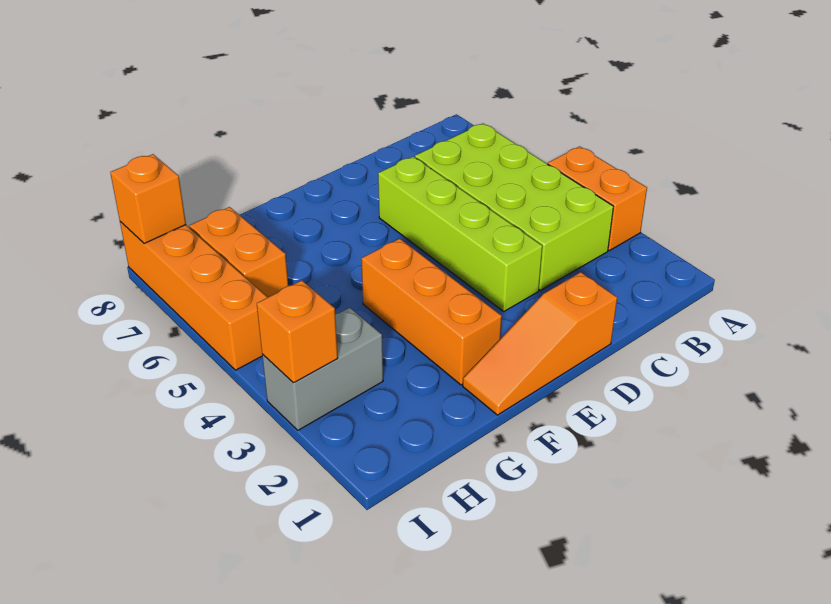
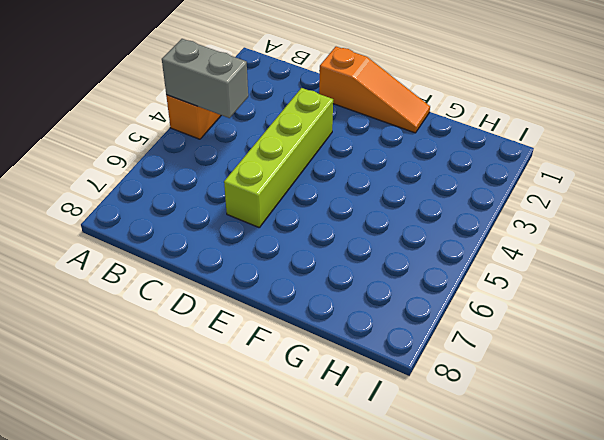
grey brick A4:B4 level 2 -> grey brick H3:I3 level 1
none -> lime brick B3:C6 level 1
none -> orange brick F2:F4 level 1

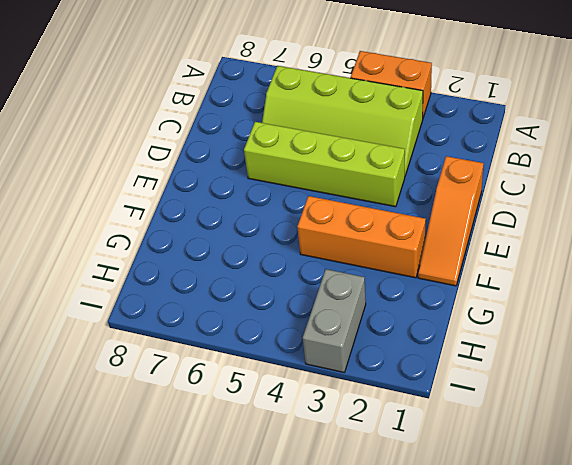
lime slope B3:C6 level 1 top B -> lime brick B3:C6 level 1
none -> orange brick H6:H7 level 1
none -> orange brick I5:I8 level 1

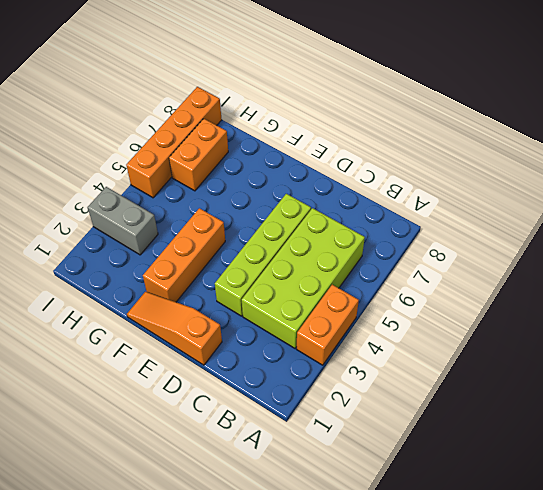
none -> orange brick I3 level 2
none -> orange brick I8 level 2

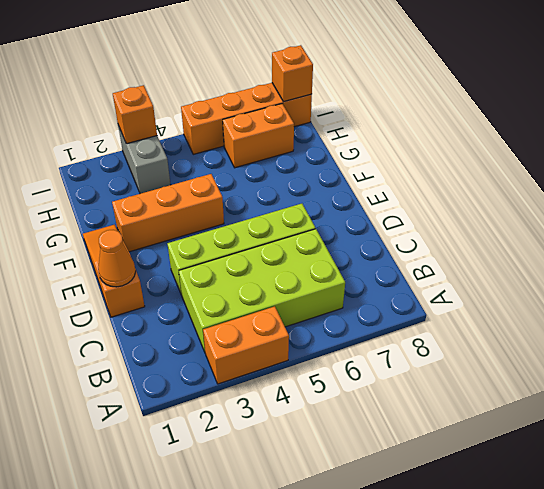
orange cone D1 level 2 -> none

